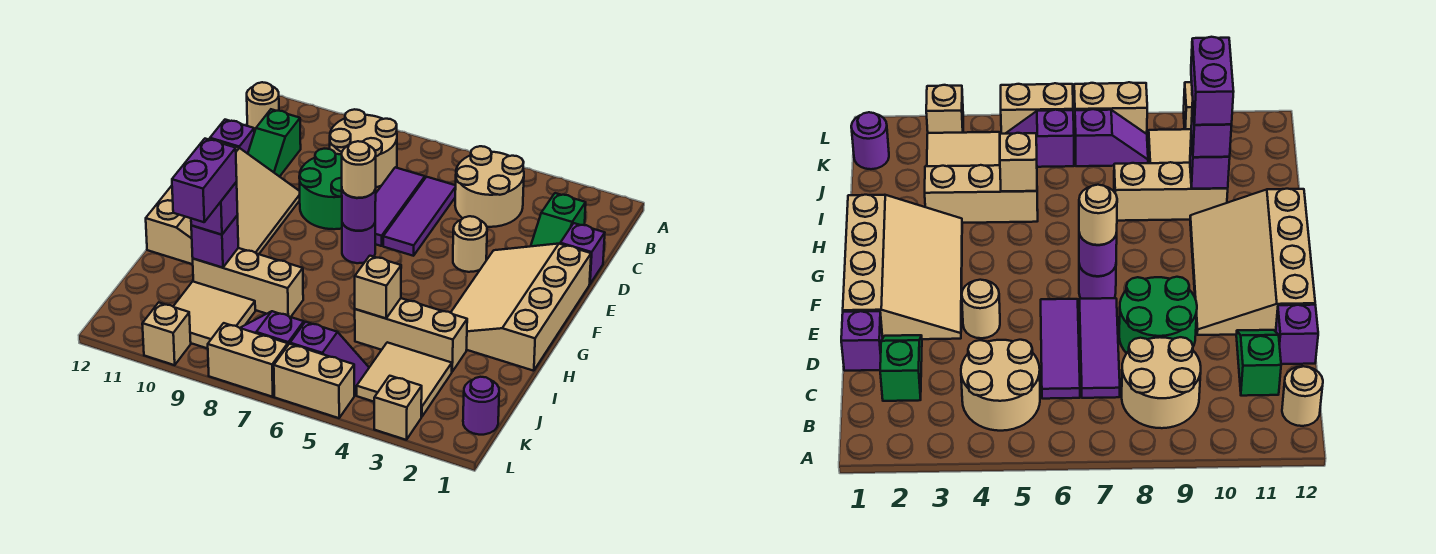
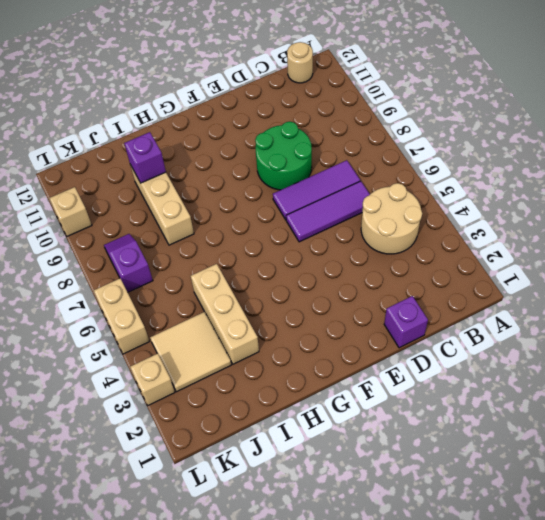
none -> tan round brick B8:C9 level 1
none -> green slope C2:D2 level 1 top C
none -> green slope C11:D11 level 1 top C
none -> purple brick D12 level 1

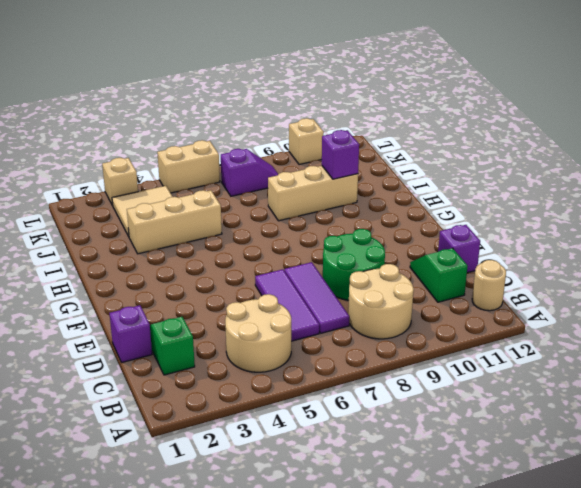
none -> tan slope E1:H3 level 1 top 1
none -> tan round brick E4 level 1
none -> tan slope E10:H12 level 1 top 12
none -> purple round brick F7 level 1

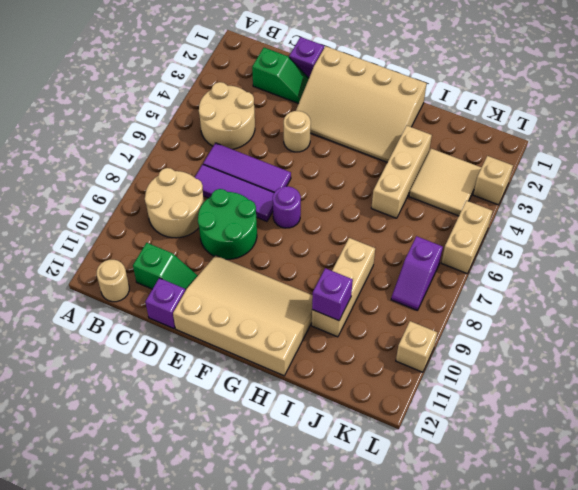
none -> tan tile J9:K10 level 1
none -> purple round brick K1 level 1
none -> purple slope K5:K6 level 1 top 6
none -> tan brick L7:L8 level 1

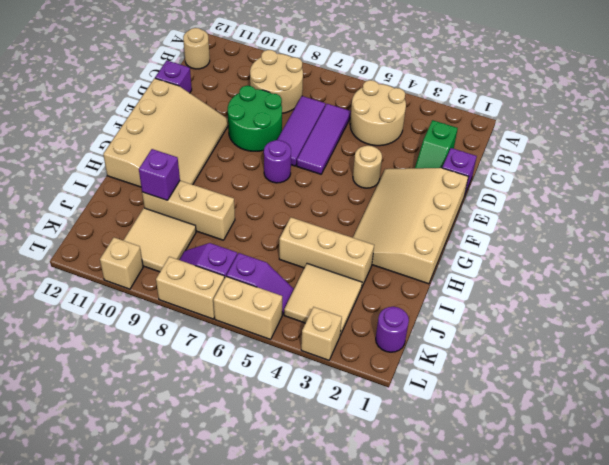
none -> green slope C11:D11 level 1 top C
none -> purple round brick F7 level 2
none -> tan brick I5 level 2
none -> tan round brick F7 level 3

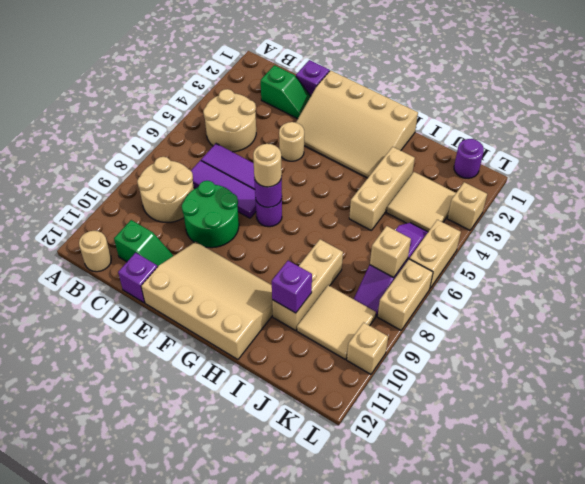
tan brick K7 level 2 -> tan brick I5 level 2
none -> purple brick I10 level 3
none -> purple brick I10:J10 level 4

